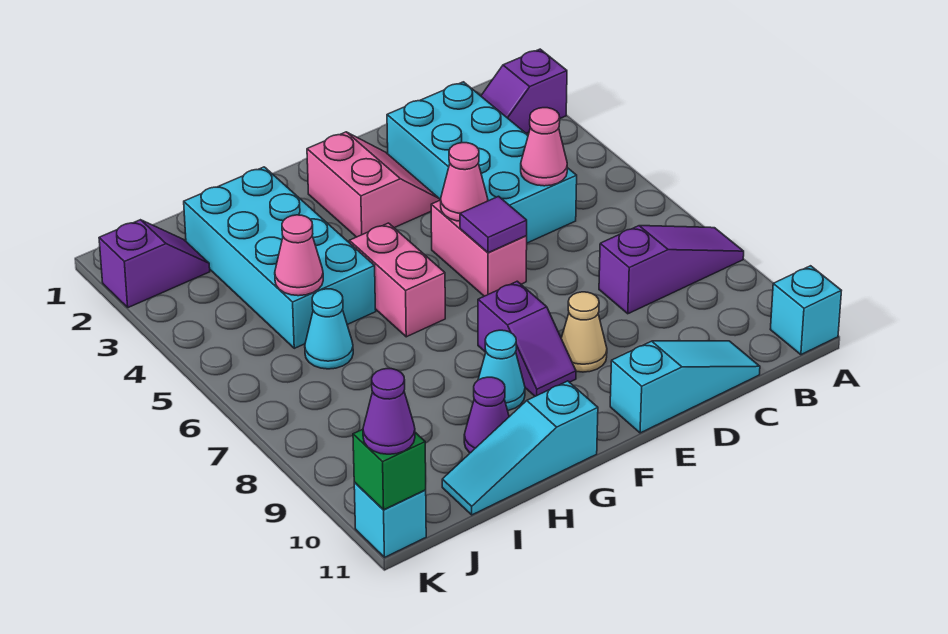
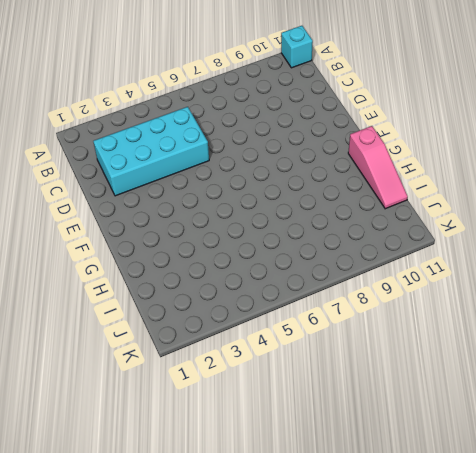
pink slope G11:I11 level 1 top G -> cyan slope G11:I11 level 1 top G
none -> purple slope A2:B2 level 1 top A
none -> purple slope A8:C8 level 1 top C
none -> cyan slope C11:E11 level 1 top E

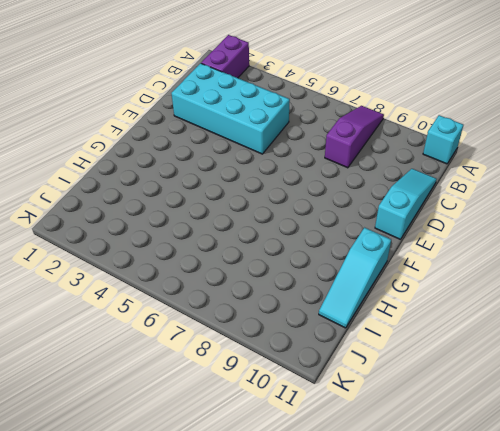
purple brick A2:B2 level 1 -> purple slope A2:B2 level 1 top A
none -> pink slope E2:F3 level 1 top F
none -> pink brick E5:E6 level 1
none -> tan cone E9 level 1

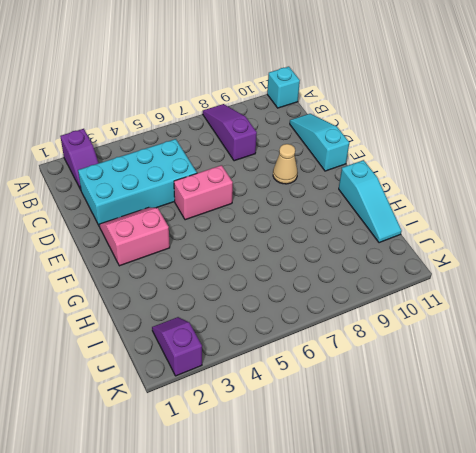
none -> purple slope F8:F9 level 1 top 8
none -> pink brick G5:G6 level 1
none -> cyan cone G9 level 1

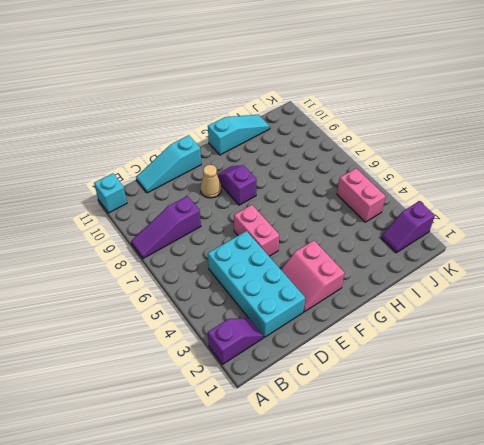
pink brick J4:J5 level 1 -> pink brick G5:G6 level 1
none -> cyan cone G9 level 1
none -> cyan brick H2:I5 level 1
none -> purple cone H10 level 1

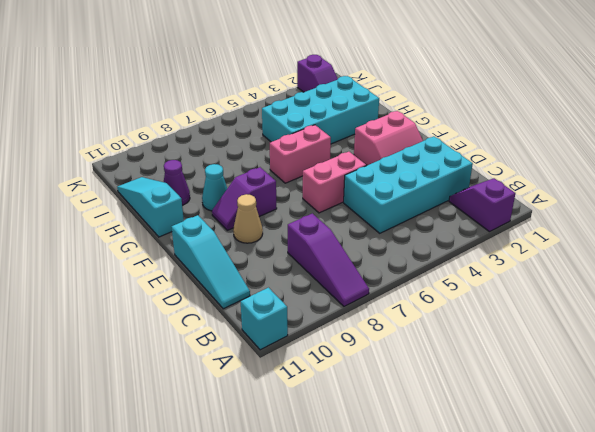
none -> cyan cone I6 level 1
none -> cyan brick K11 level 1
none -> pink cone C5 level 2

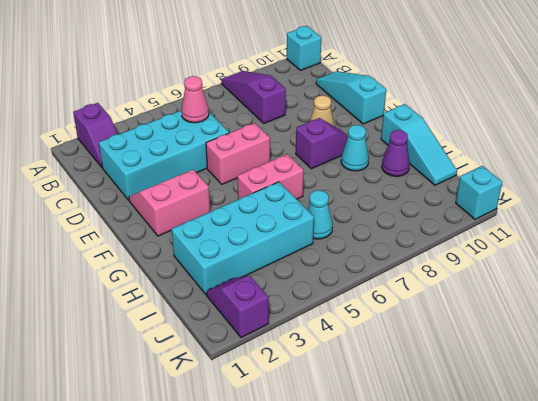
none -> pink cone E5 level 2
none -> purple tile E6 level 2
none -> pink cone I5 level 2

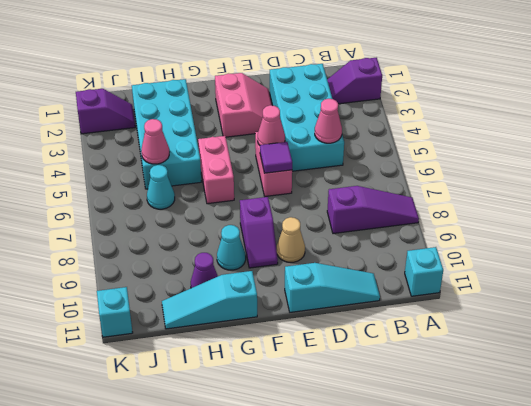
none -> green brick K11 level 2
none -> purple cone K11 level 3

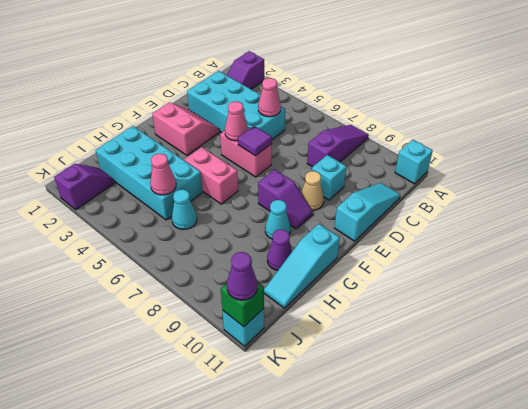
cyan brick D9 level 1 -> none

